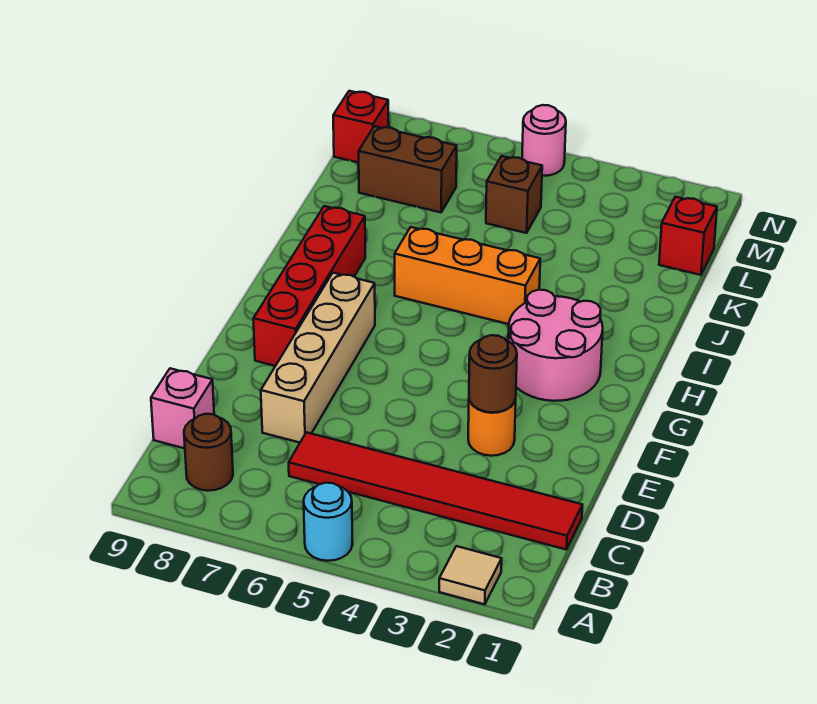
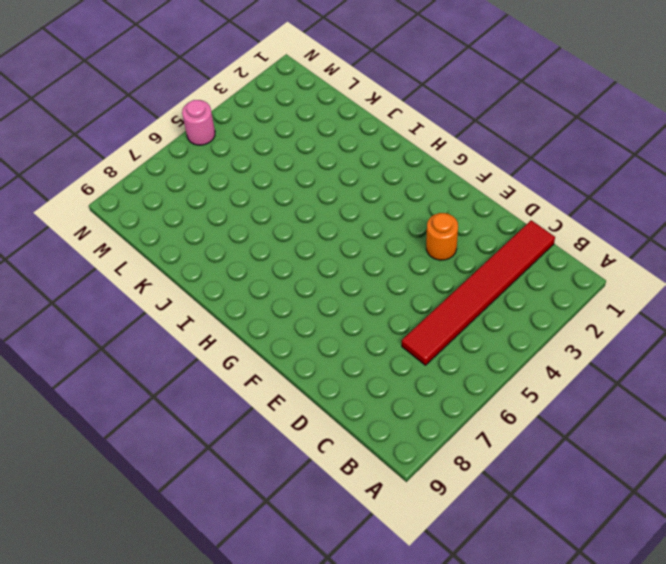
none -> tan tile A2 level 1
none -> cyan round brick A5 level 1
none -> brown round brick B8 level 1

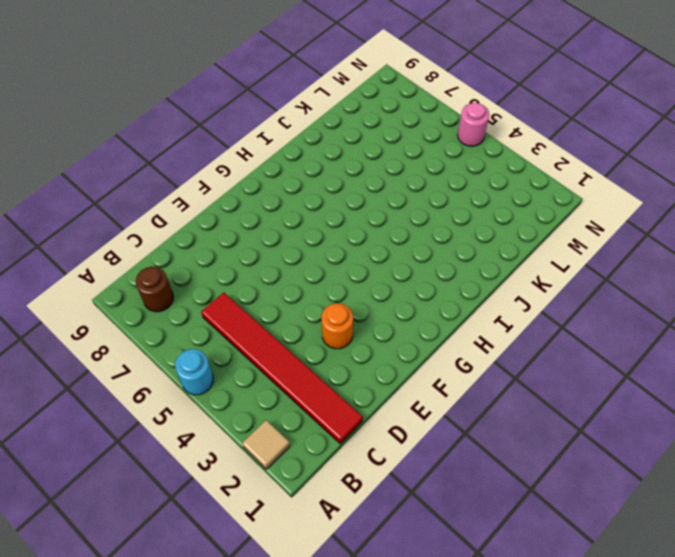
none -> pink brick C9 level 1
none -> tan brick D7:G7 level 1
none -> red brick F8:I8 level 1

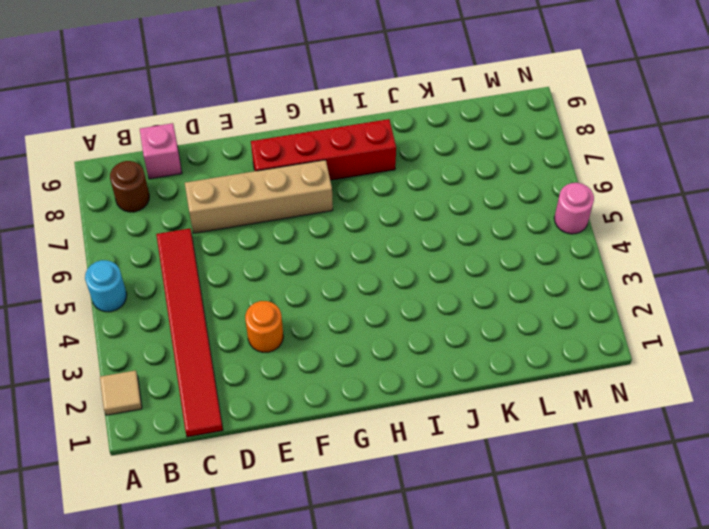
none -> pink round brick G2:H3 level 1
none -> orange brick I4:I6 level 1
none -> red brick L1 level 1

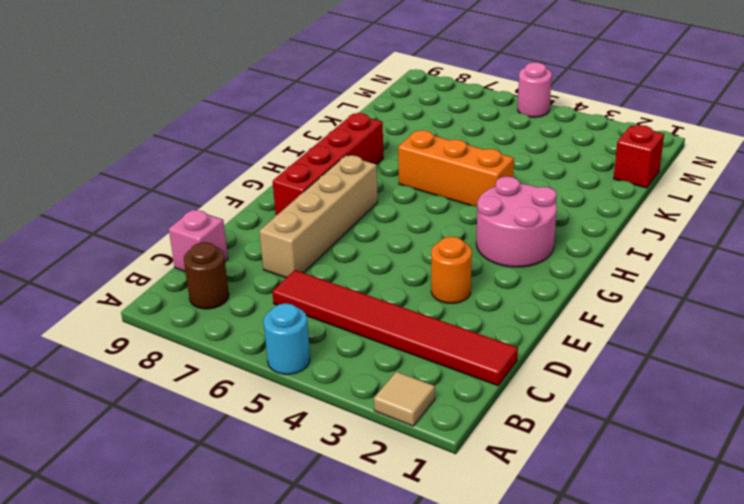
none -> brown brick L5 level 1
none -> brown brick L7:L8 level 1
none -> red brick M9 level 1

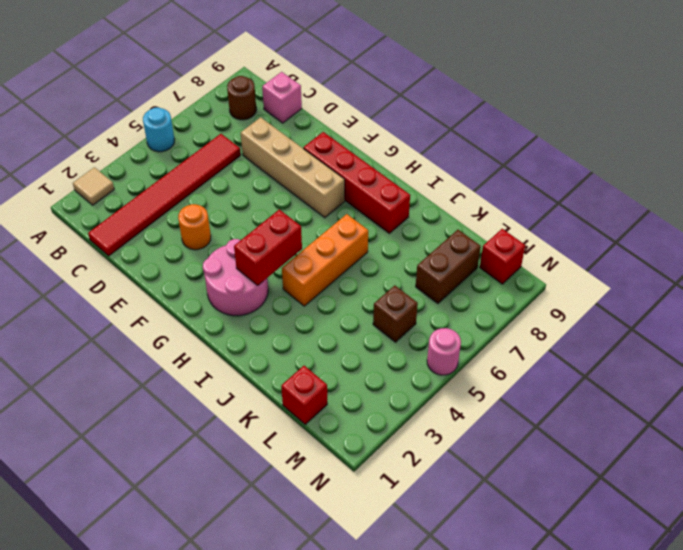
red brick H3:H4 level 2 -> none
none -> brown round brick E3 level 2

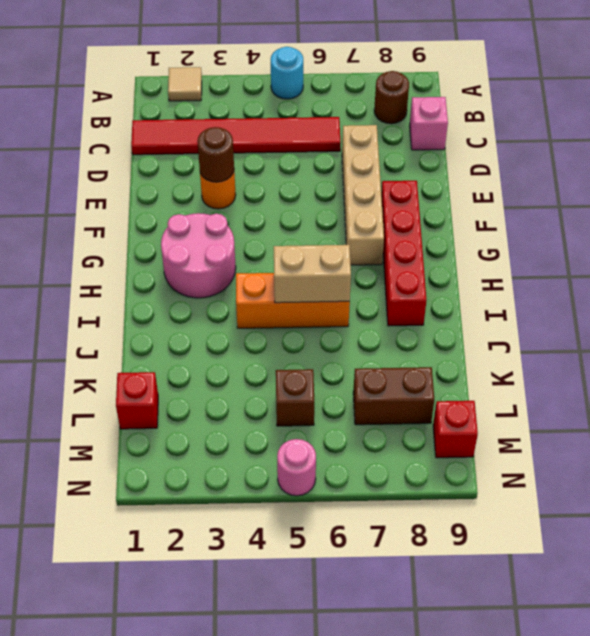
tan brick I5:I6 level 2 -> none

